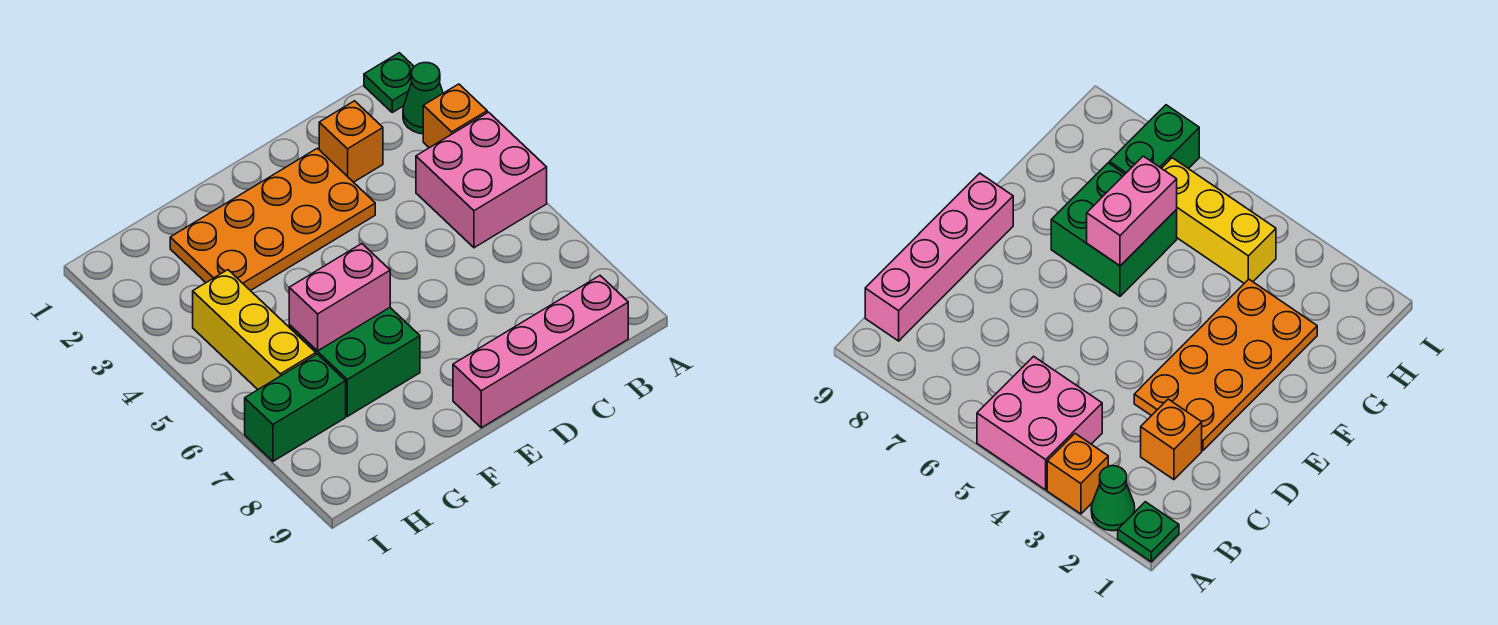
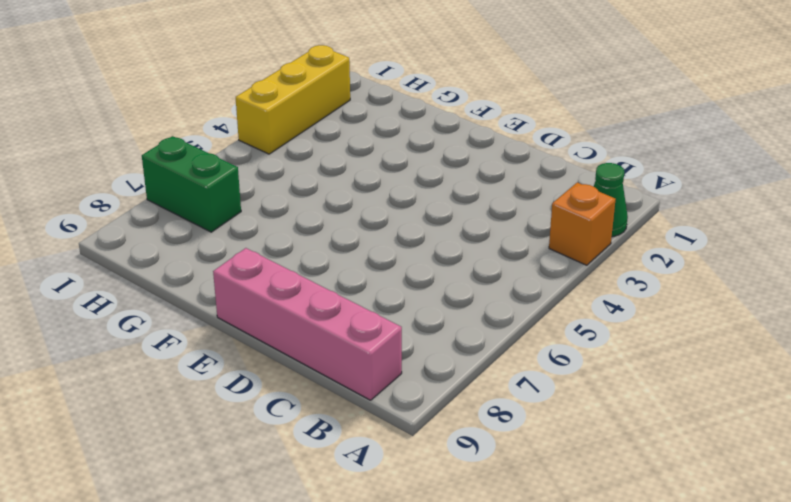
yellow brick I2:I4 level 1 -> yellow brick H4:H6 level 1
none -> green plate A1 level 1
none -> pink brick A4:B5 level 1

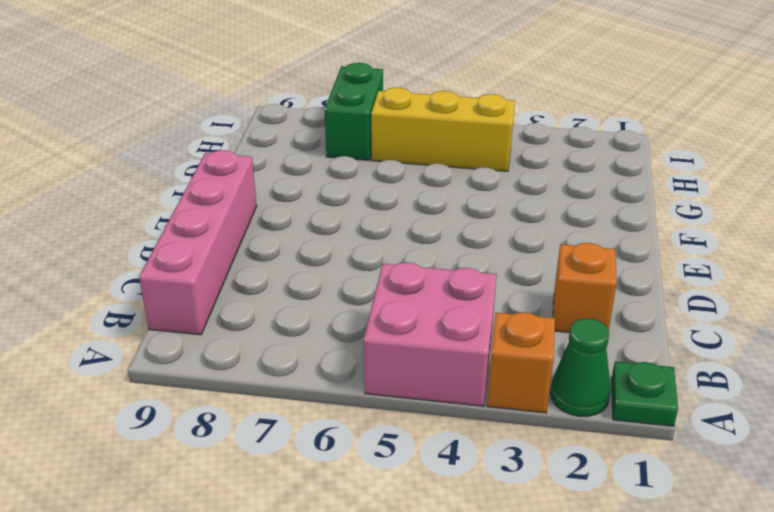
none -> orange plate D2:G3 level 1
none -> green brick F6:G7 level 1

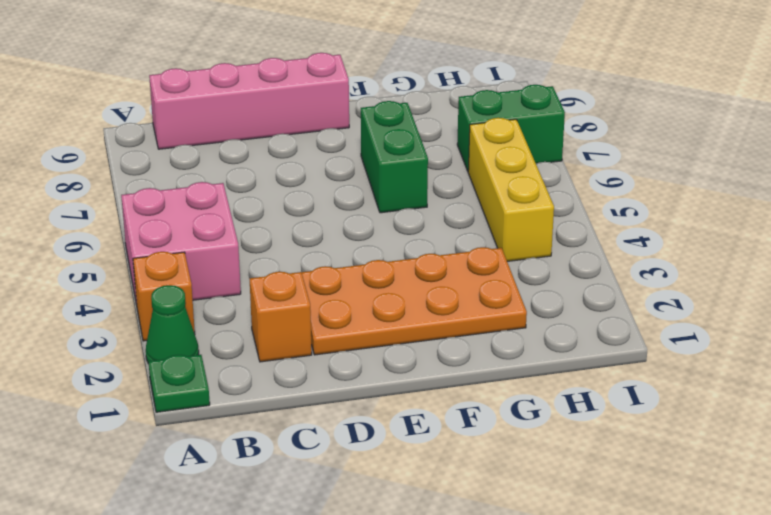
green brick F6:F7 level 1 -> green brick F6:G7 level 1
none -> pink brick F6:G6 level 2

